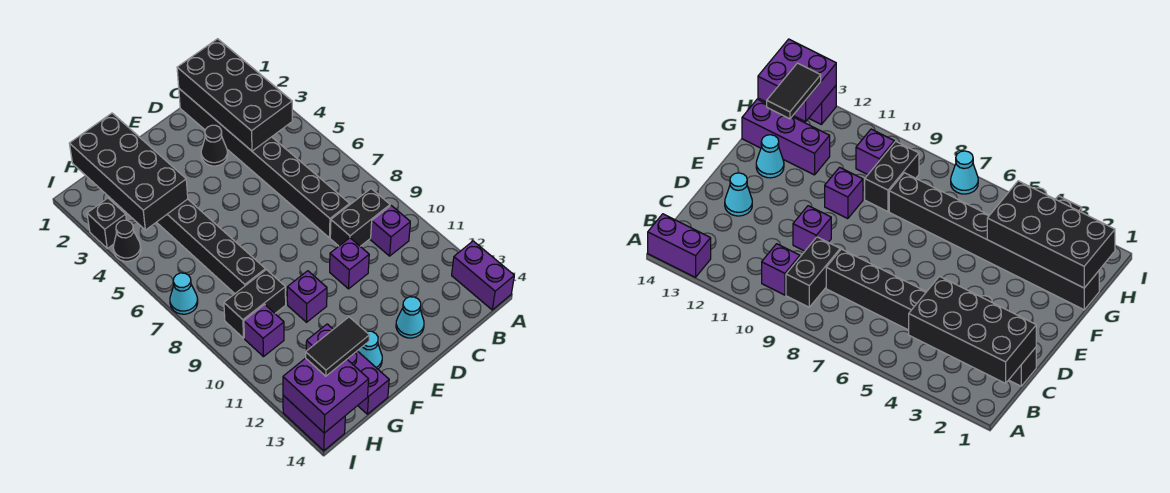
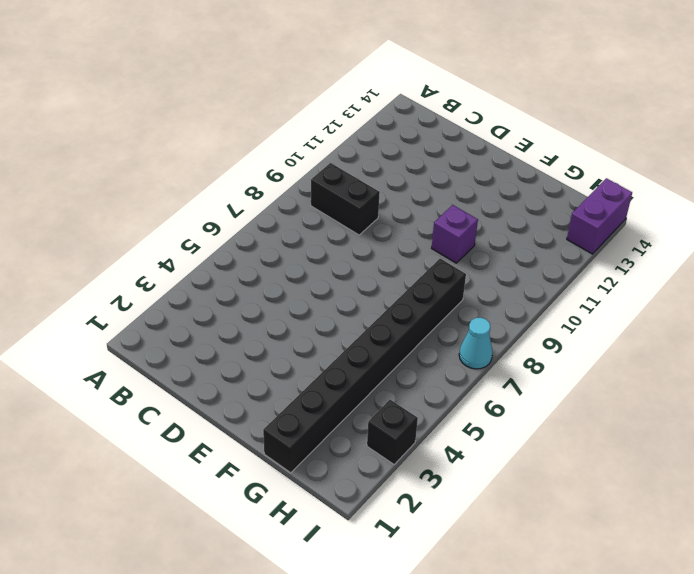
none -> purple brick A13:A14 level 1
none -> purple brick B10 level 1
none -> black brick C1:C8 level 1

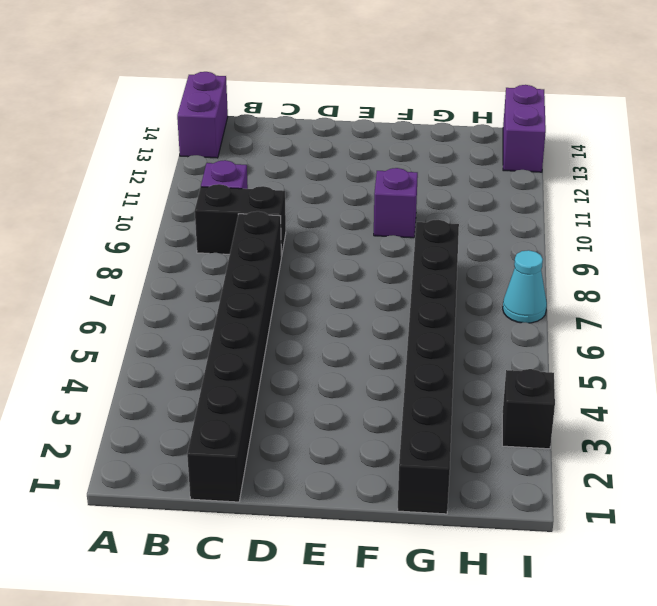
none -> black cone D3 level 1
none -> purple brick D10 level 1
none -> cyan cone D13 level 1

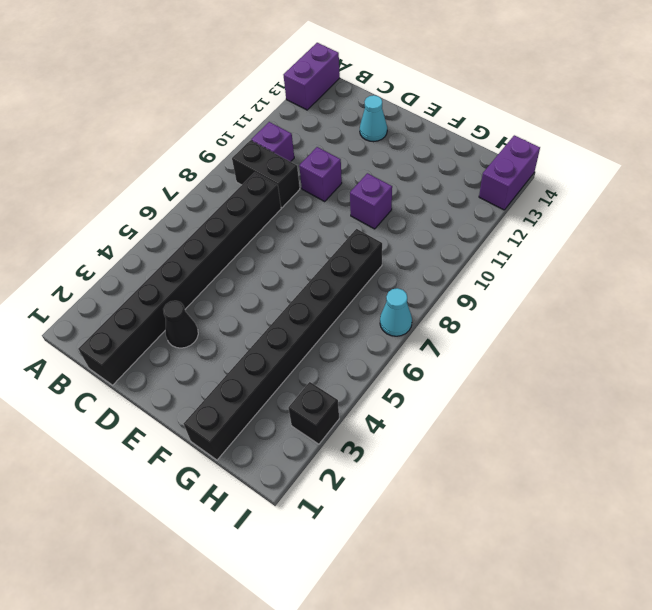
none -> cyan cone F13 level 1
none -> black brick G9:H9 level 1
none -> purple brick G12:G14 level 1

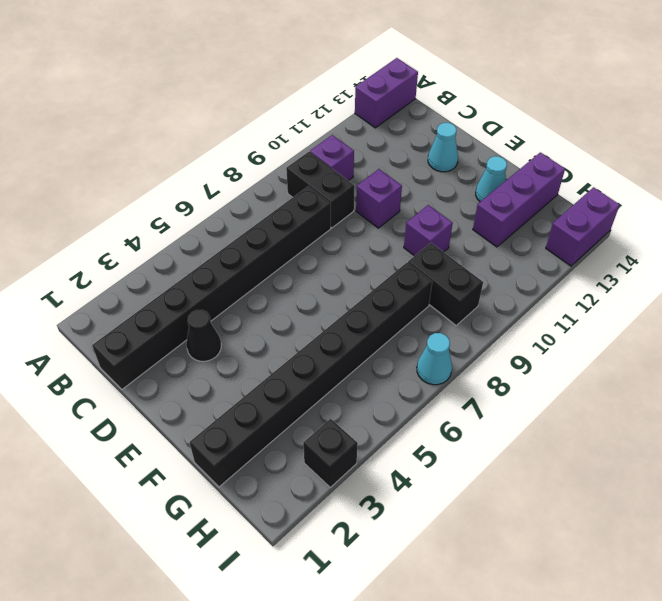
none -> purple brick H10 level 1
none -> black cone I4 level 1
none -> black brick B1:C4 level 2

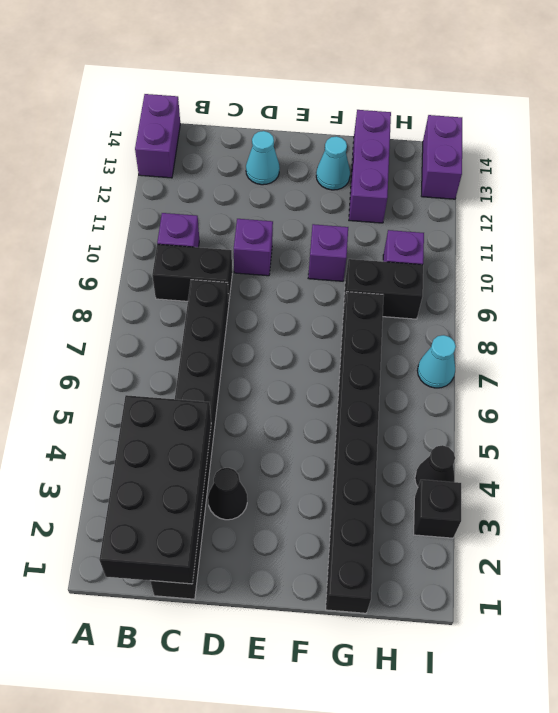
none -> black brick G1:H4 level 2
none -> purple brick H13:I14 level 2
none -> black tile G13:H13 level 3

